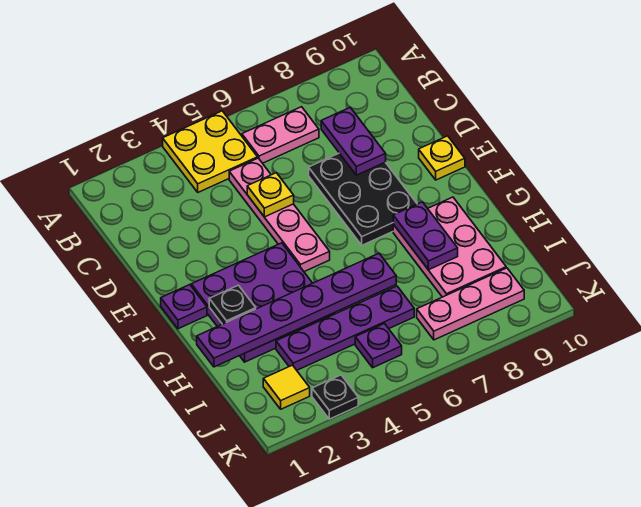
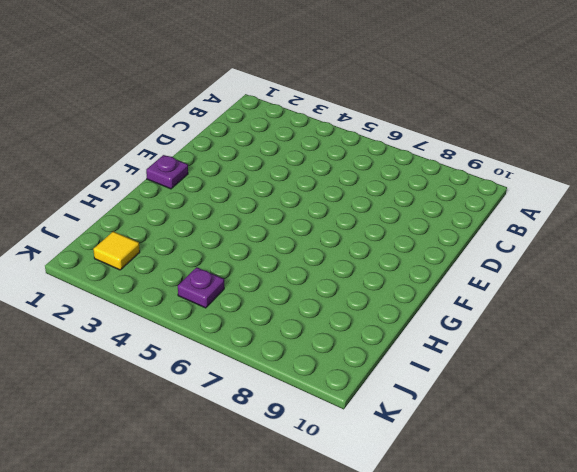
none -> yellow plate A4:B5 level 1
none -> pink plate B6:B7 level 1
none -> pink plate C5:F5 level 1

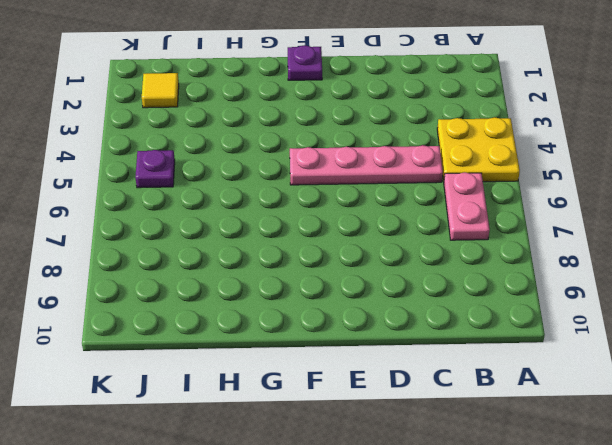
none -> black plate D7:F8 level 1
none -> yellow plate E10 level 1
none -> purple plate F2:H4 level 1

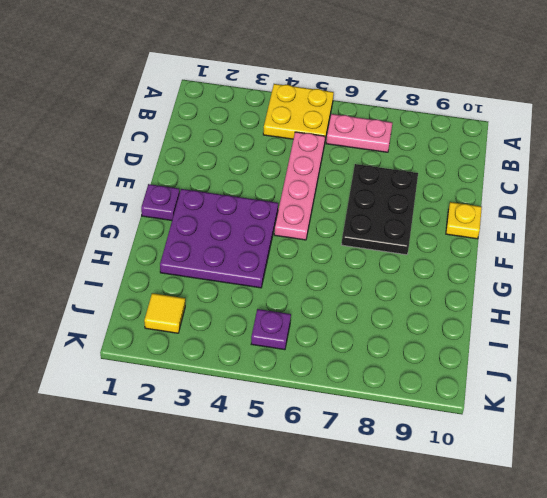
none -> pink plate G8:I9 level 1
none -> purple plate I3:I6 level 1
none -> pink plate J7:J9 level 1

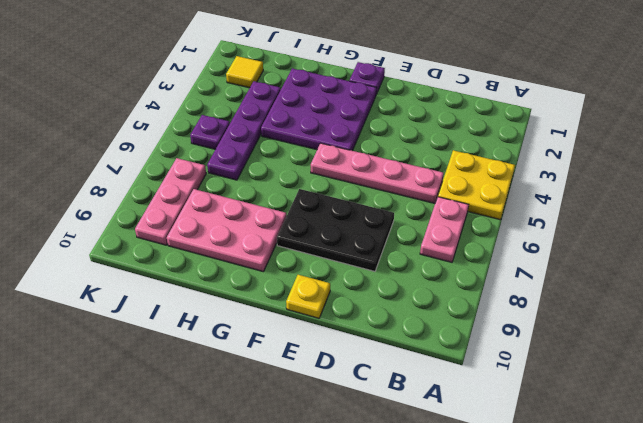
none -> black plate K3 level 1
none -> purple plate C8:D8 level 2
none -> yellow plate D5 level 2

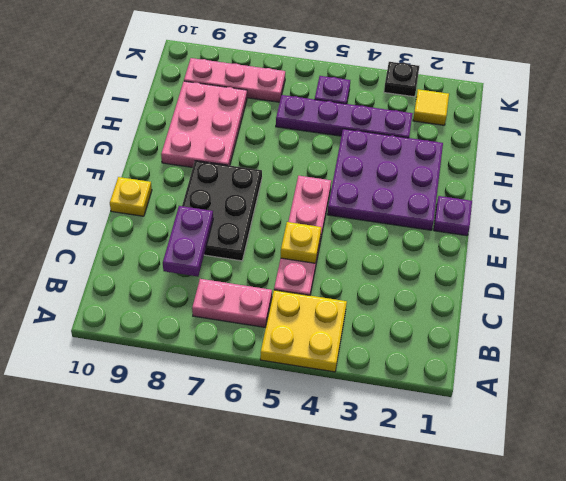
none -> black plate G2 level 2
none -> purple plate G8:H8 level 2
none -> purple plate H1:H6 level 2

